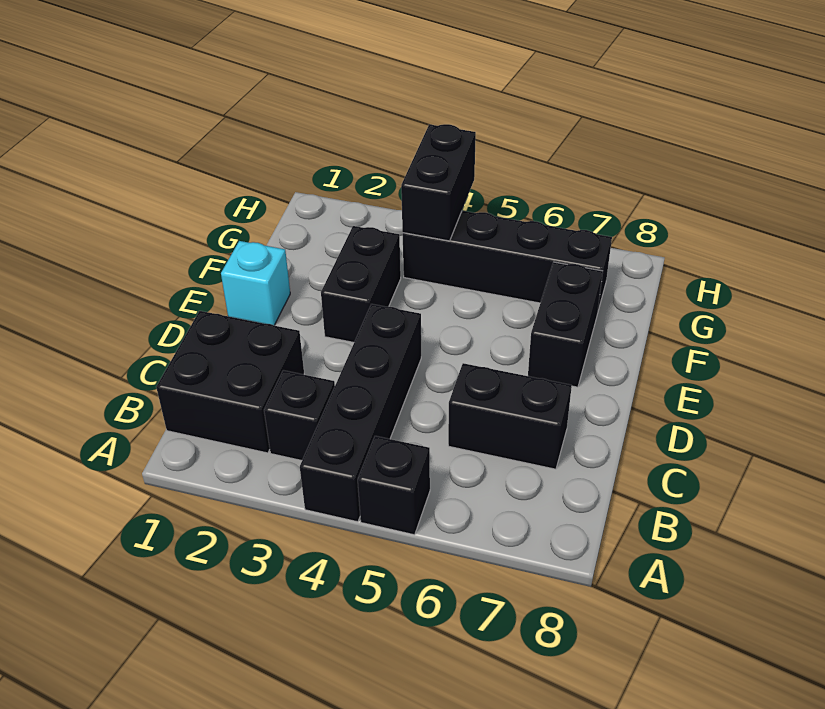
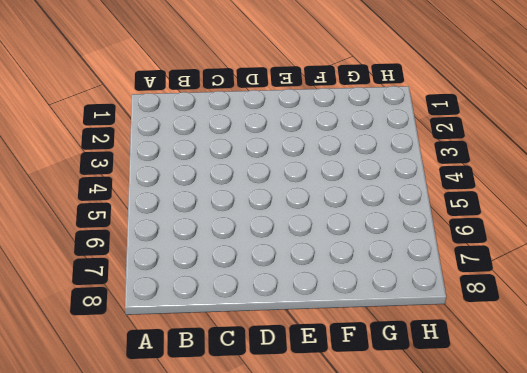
none -> black brick A4:D4 level 1
none -> black brick A5 level 1

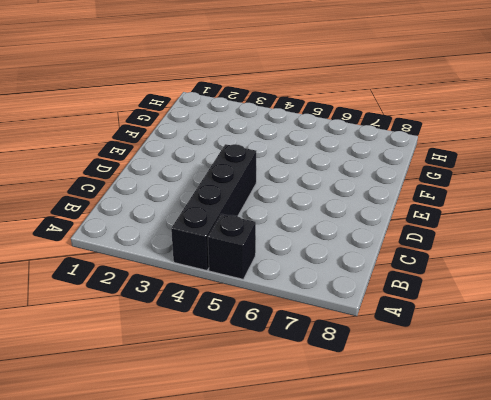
none -> black brick B1:C2 level 1
none -> black brick B3 level 1

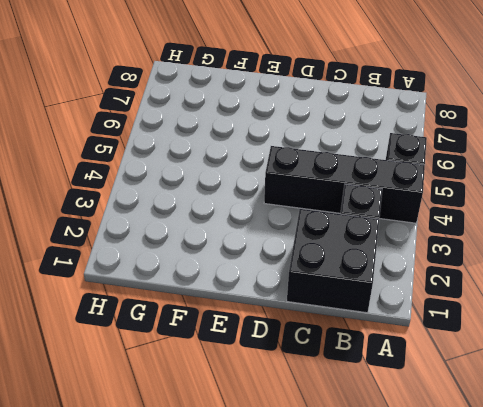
none -> black brick C6:C7 level 1
none -> cyan brick E1 level 1

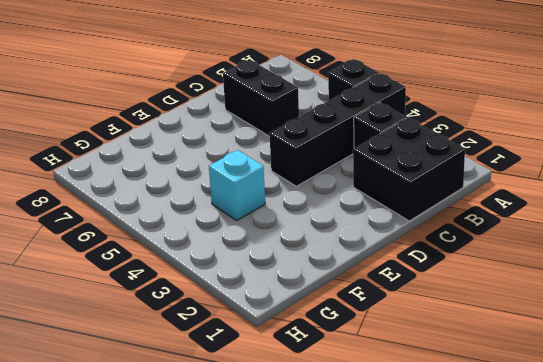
cyan brick F4 level 1 -> cyan brick E1 level 1
none -> black brick E3:F3 level 1
none -> black brick E7:F7 level 1

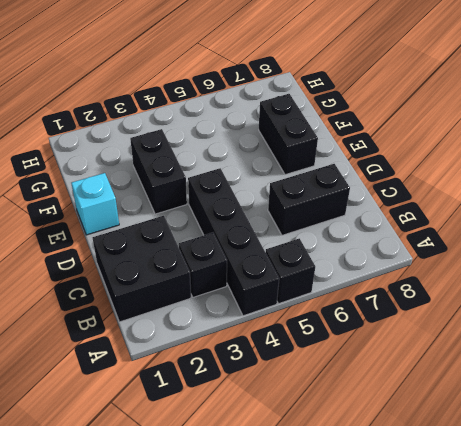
none -> black brick G4:G7 level 1
none -> black brick G4:H4 level 2

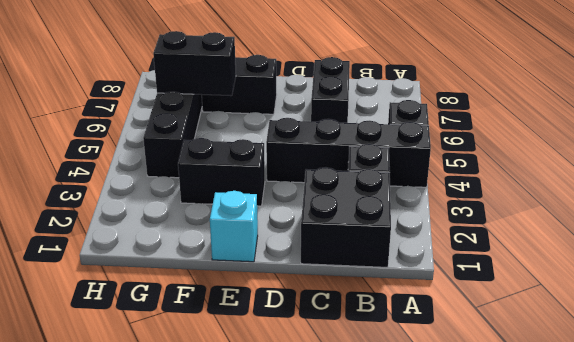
black brick F6:G6 level 2 -> black brick G4:H4 level 2

